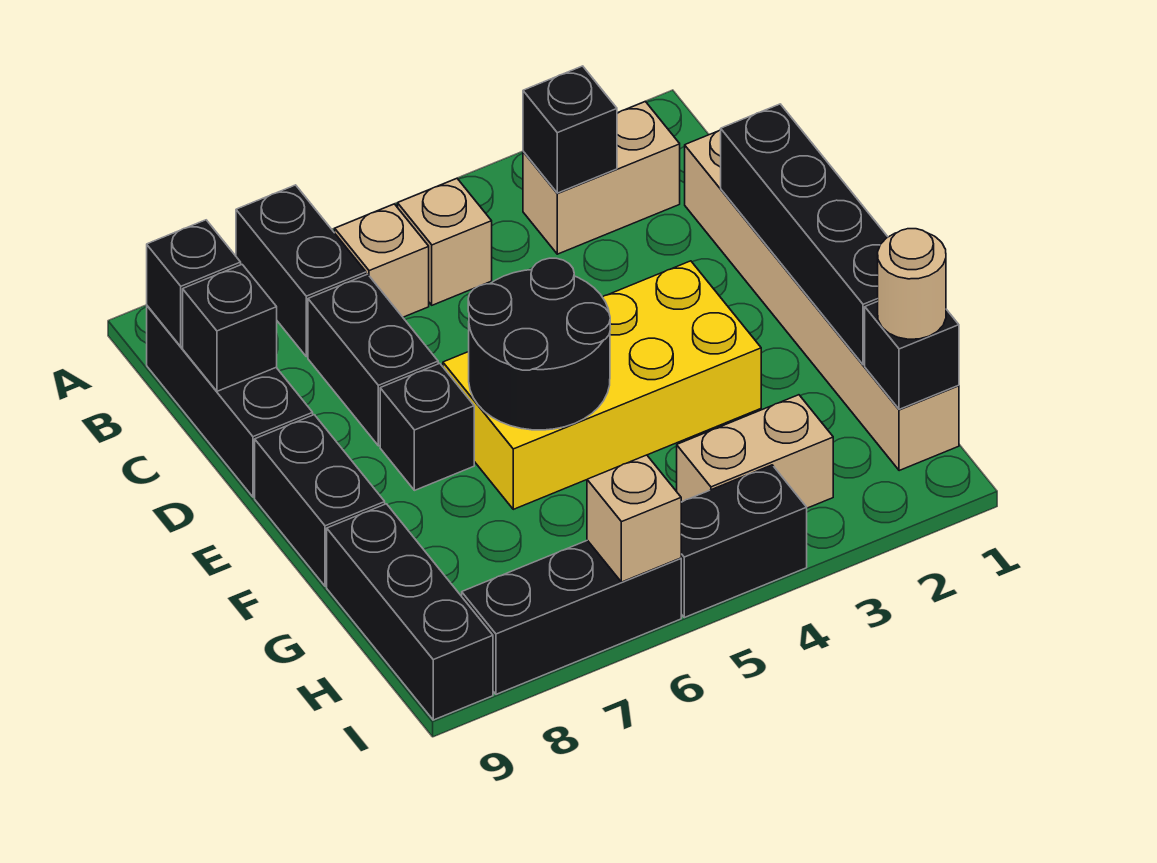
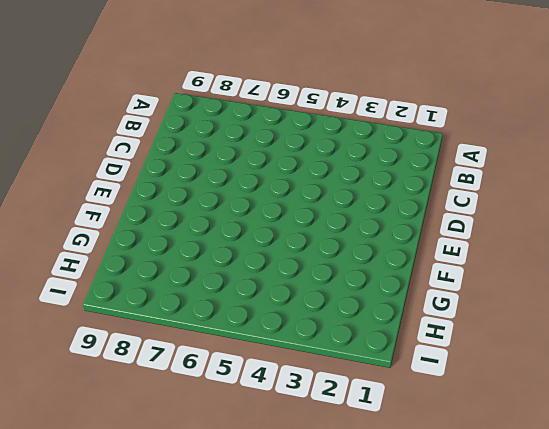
none -> black brick A7:B7 level 1
none -> tan brick B2:B3 level 1
none -> tan brick B5 level 1

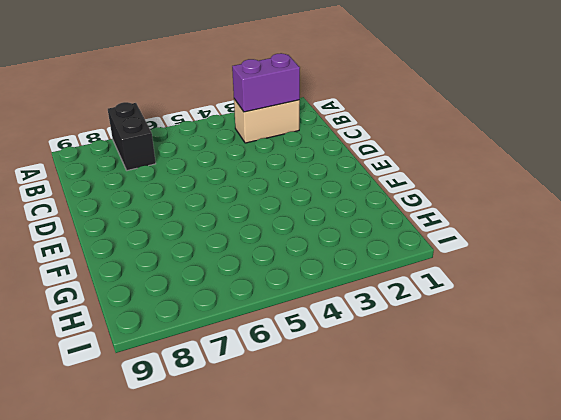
purple brick B2:B3 level 2 -> black brick B3 level 2
none -> tan brick B5 level 1
none -> tan brick B6 level 1
none -> black brick B9:D9 level 1

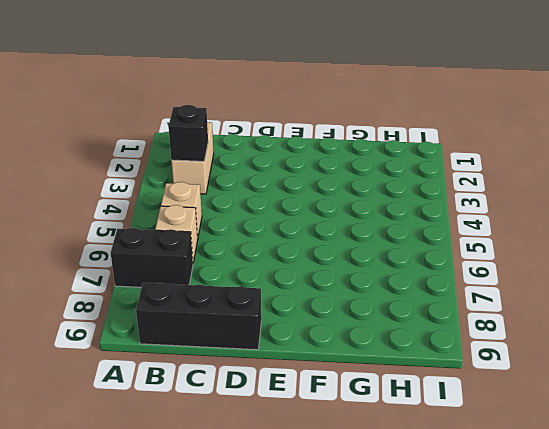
none -> tan brick C1:H1 level 1
none -> black brick C7:D7 level 1
none -> yellow brick E3:F6 level 1

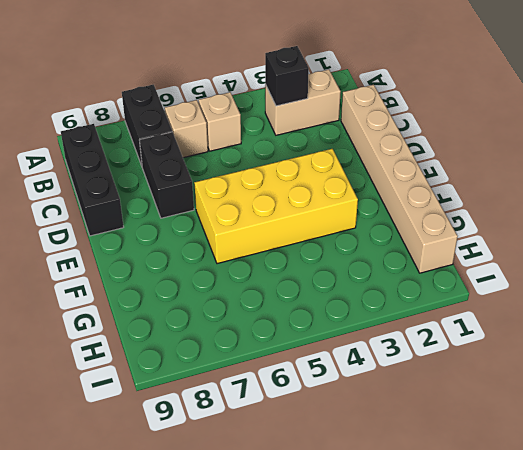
none -> black brick E7 level 1
none -> black brick E9:F9 level 1
none -> black brick G9:I9 level 1

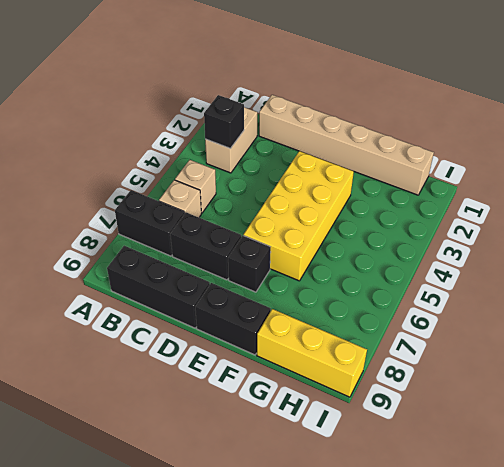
yellow brick G9:I9 level 1 -> black brick G9:I9 level 1
none -> tan brick H3:H4 level 1
none -> black brick I4:I5 level 1
none -> black brick I6:I8 level 1

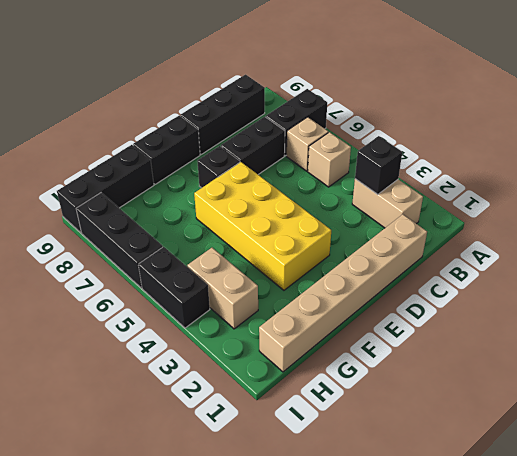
none -> black brick B9 level 2
none -> black brick C9 level 2
none -> black brick D1:G1 level 2

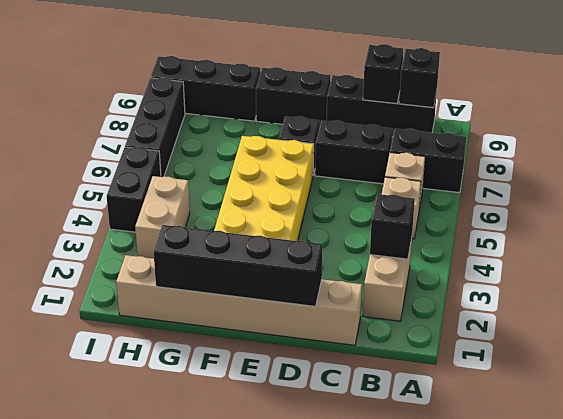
none -> black round brick E5:F6 level 2
none -> black brick H1 level 2
none -> tan brick I6 level 2

